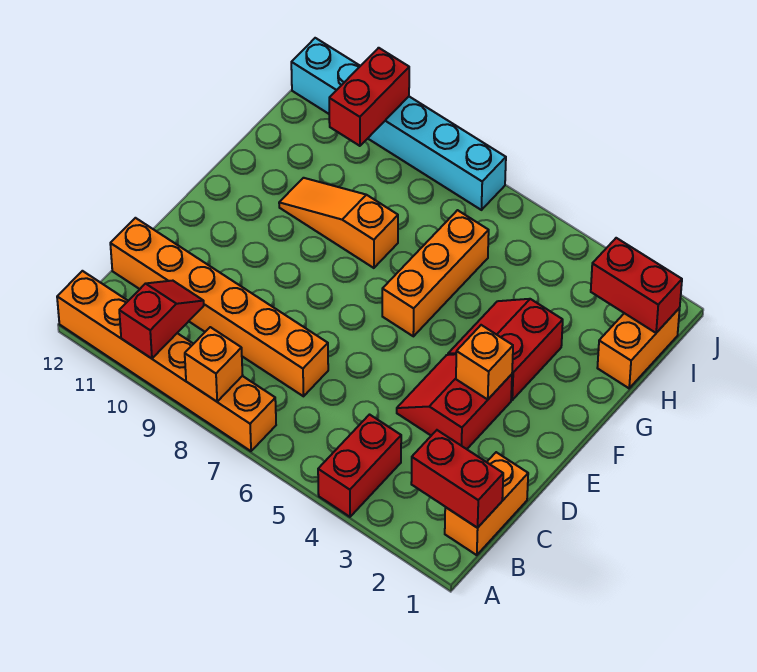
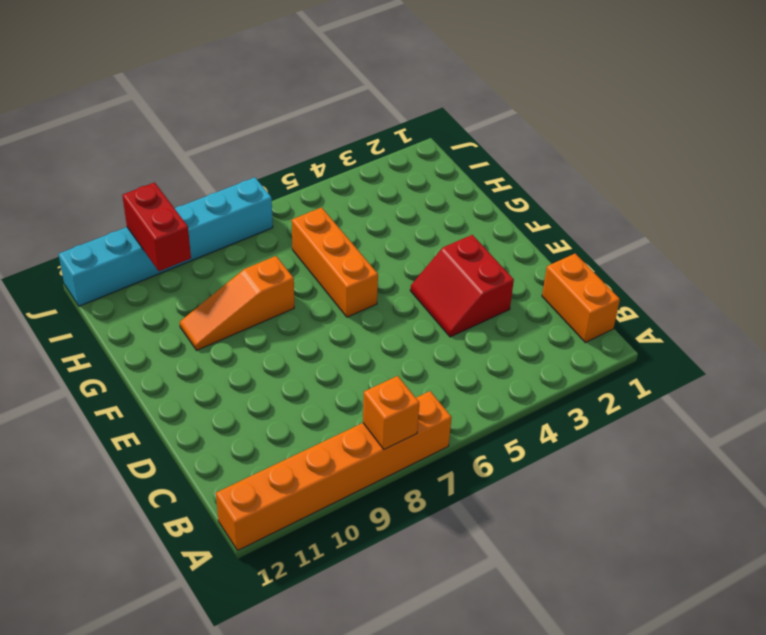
none -> red brick A4:B4 level 1
none -> orange brick C7:C12 level 1
none -> red slope F3:G4 level 1 top 3

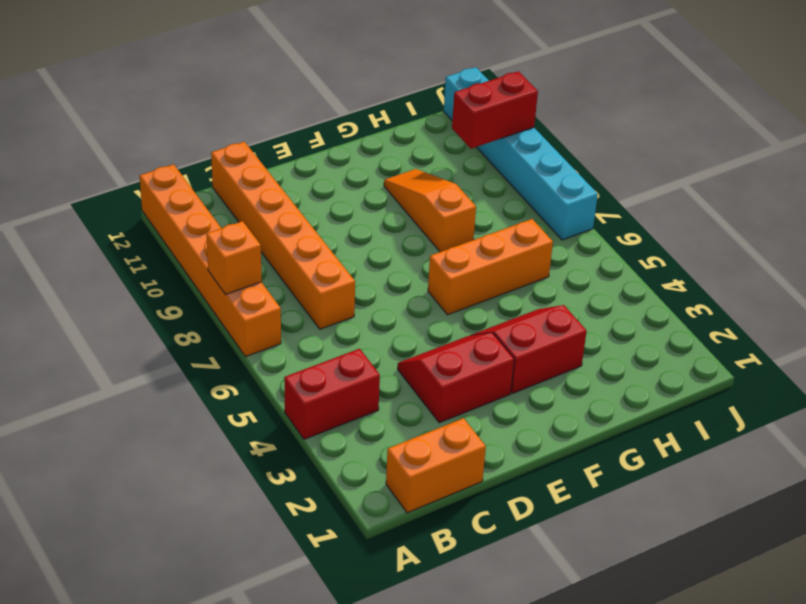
none -> orange brick H1:I1 level 1
none -> red slope A10:B10 level 2 top A
none -> red brick B1:B2 level 2

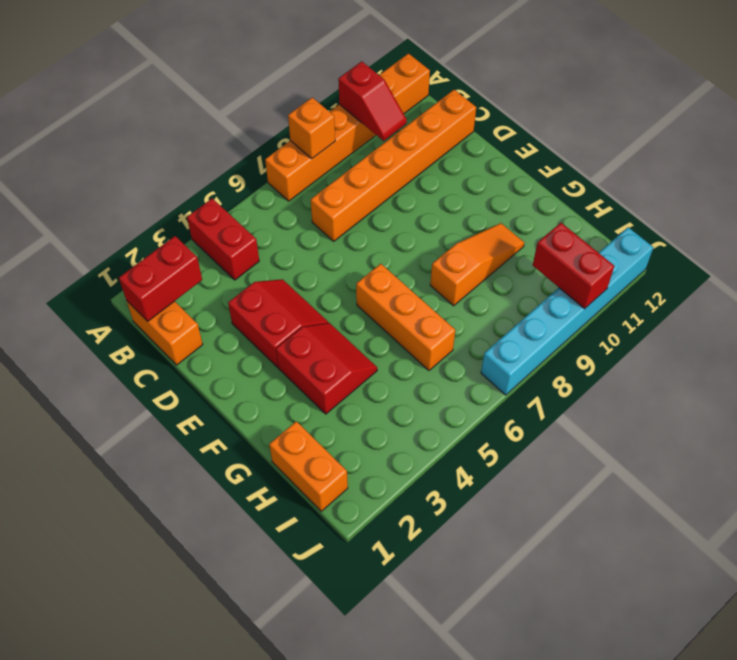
none -> orange brick E3 level 2
none -> red brick I1:I2 level 2

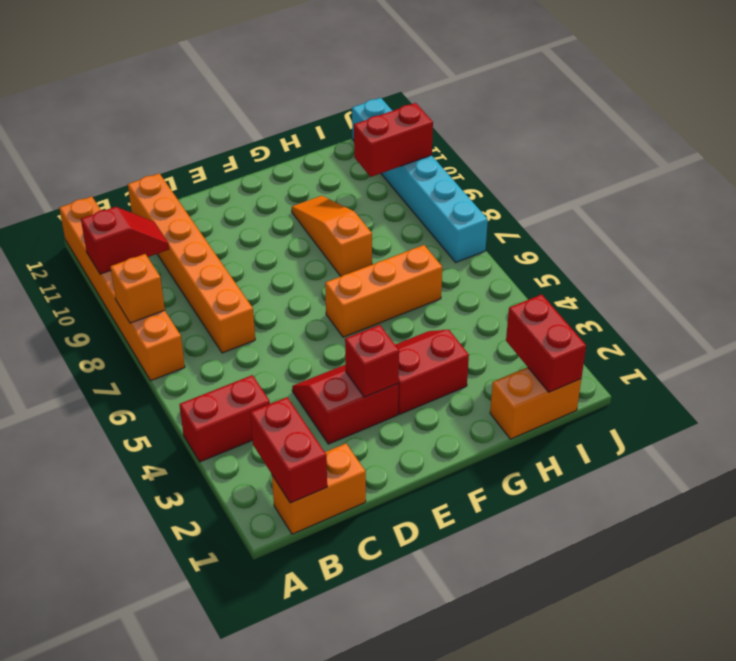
red brick E3 level 2 -> orange brick E3 level 2

